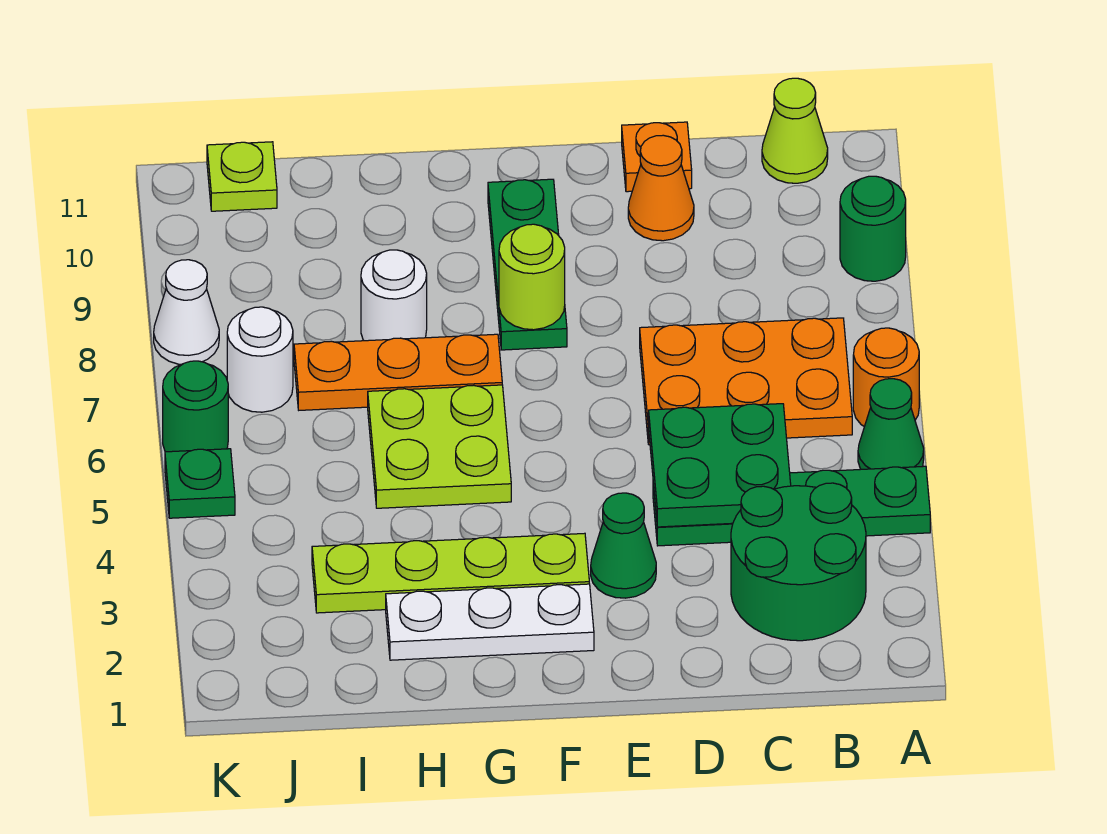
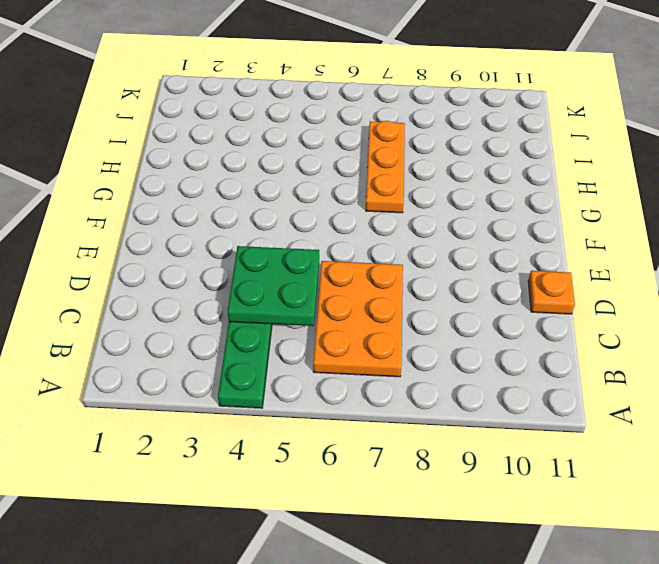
none -> green cone A5 level 1
none -> orange round brick A6 level 1
none -> green round brick A9 level 1

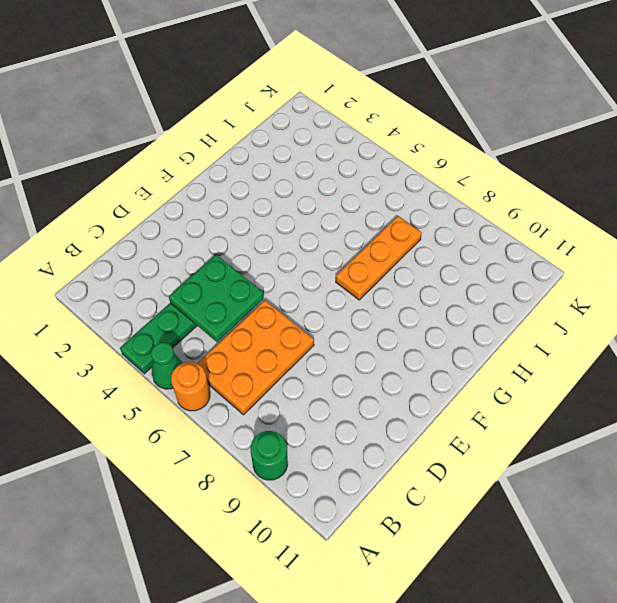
none -> green round brick B2:C3 level 1
none -> lime cone B11 level 1
none -> orange cone D10 level 1

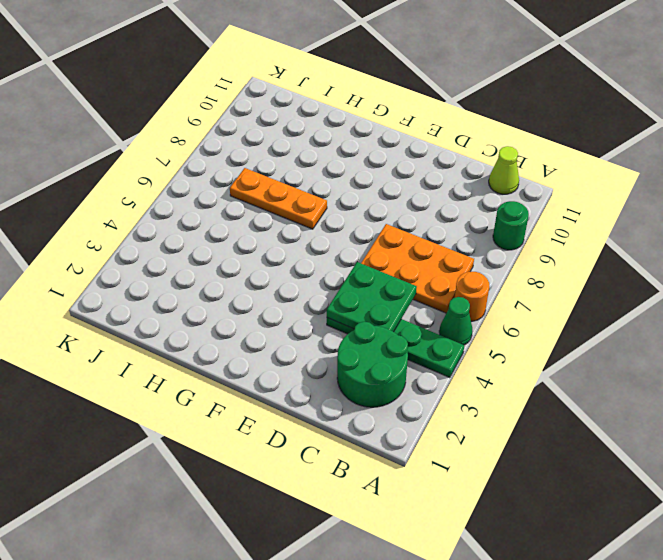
none -> orange cone D10 level 1
none -> orange plate D11 level 1
none -> green cone E3 level 1

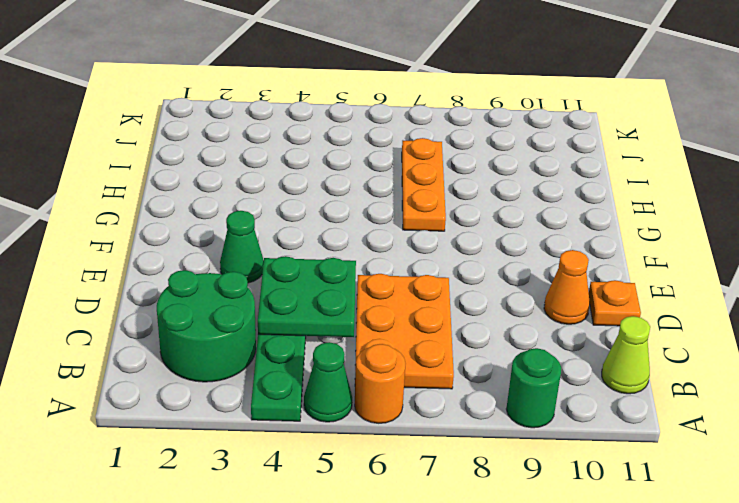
none -> white plate F2:H2 level 1
none -> lime plate F3:I3 level 1
none -> green plate F8:F10 level 1

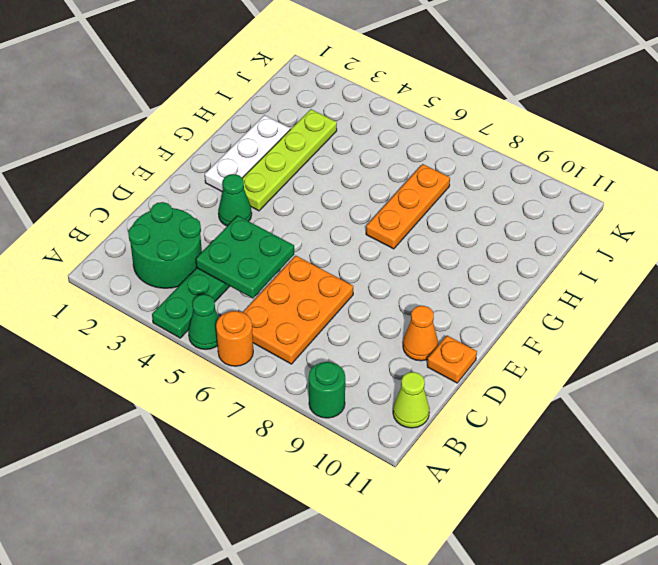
none -> green plate F8:F10 level 1
none -> lime plate G5:H6 level 1
none -> white round brick H8 level 1

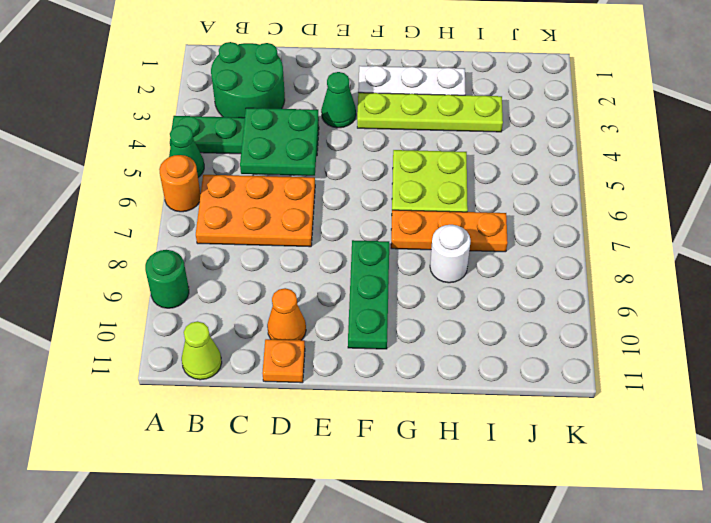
none -> white round brick J7 level 1
none -> lime plate J11 level 1
none -> green plate K5 level 1

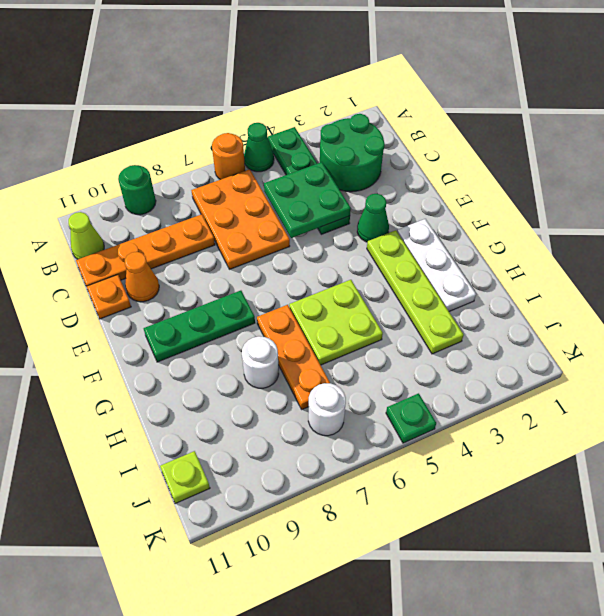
orange plate C8:C11 level 1 -> none
none -> green round brick K6 level 1
none -> white cone K8 level 1
none -> lime round brick F8 level 2

